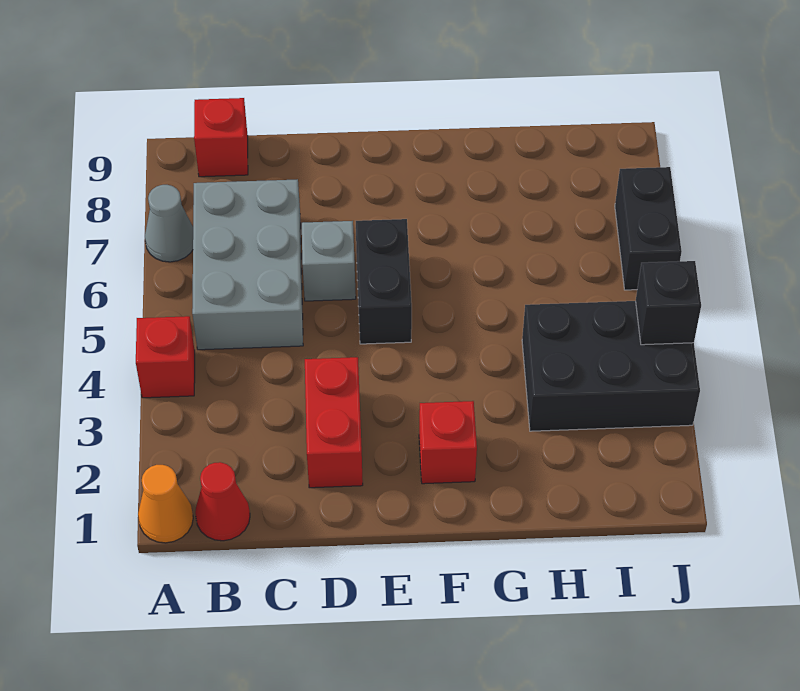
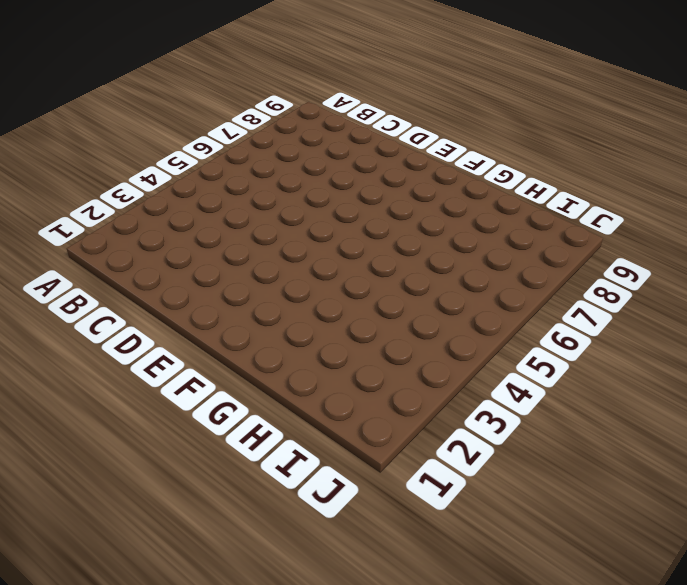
none -> orange cone A1 level 1
none -> red brick A4 level 1
none -> grey cone A7 level 1

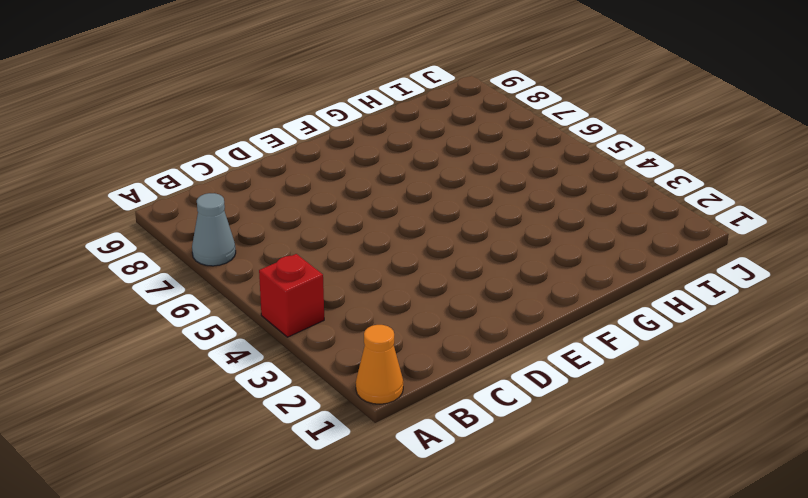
none -> red cone B1 level 1
none -> grey brick B5:C7 level 1
none -> red brick B9 level 1

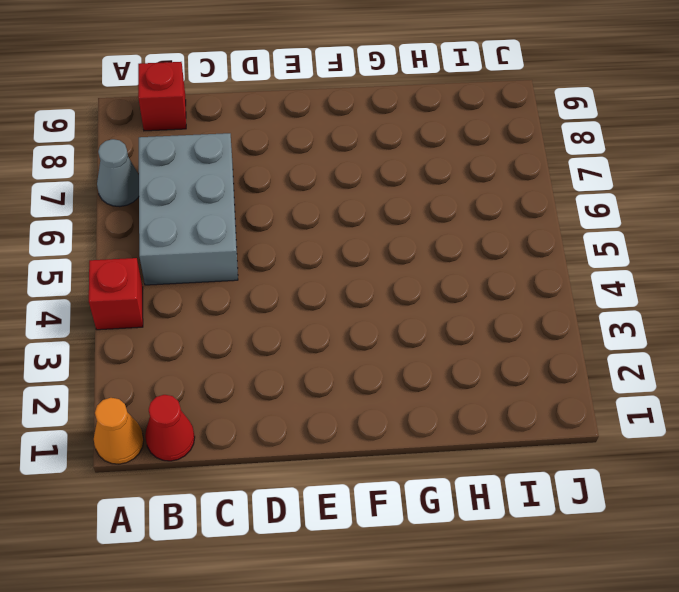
none -> red brick D2:D3 level 1
none -> grey brick D6 level 1
none -> black brick E5:E6 level 1

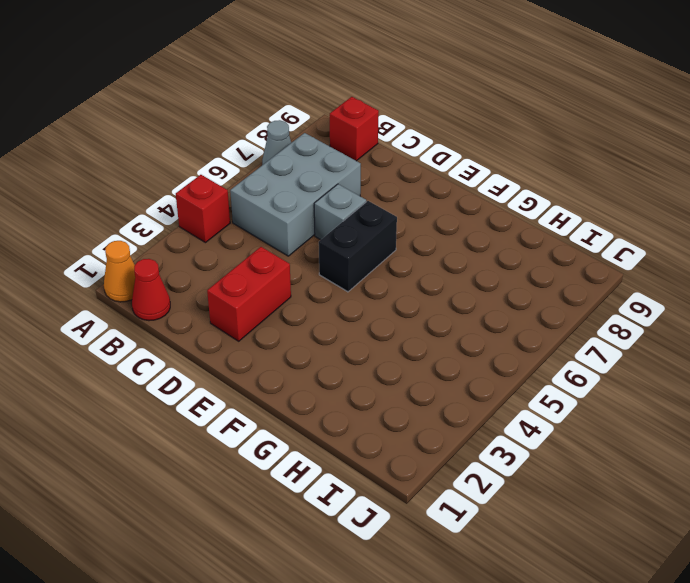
none -> red brick F2 level 1
none -> black brick H3:J4 level 1
none -> black brick J6:J7 level 1

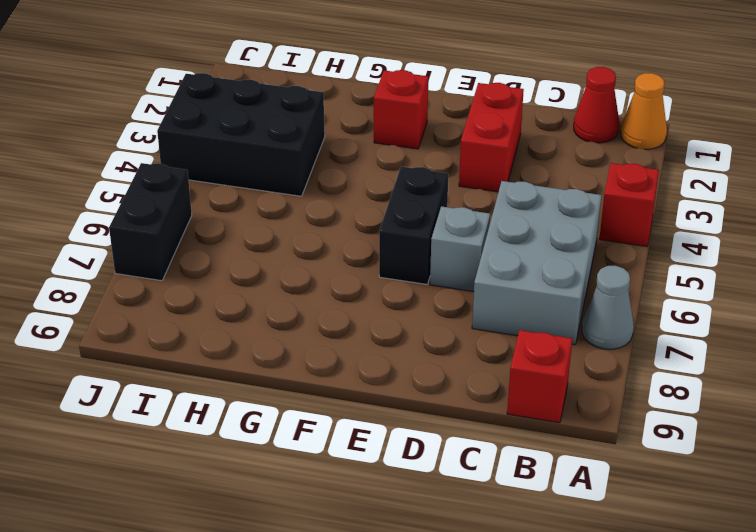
none -> black brick J4 level 2

